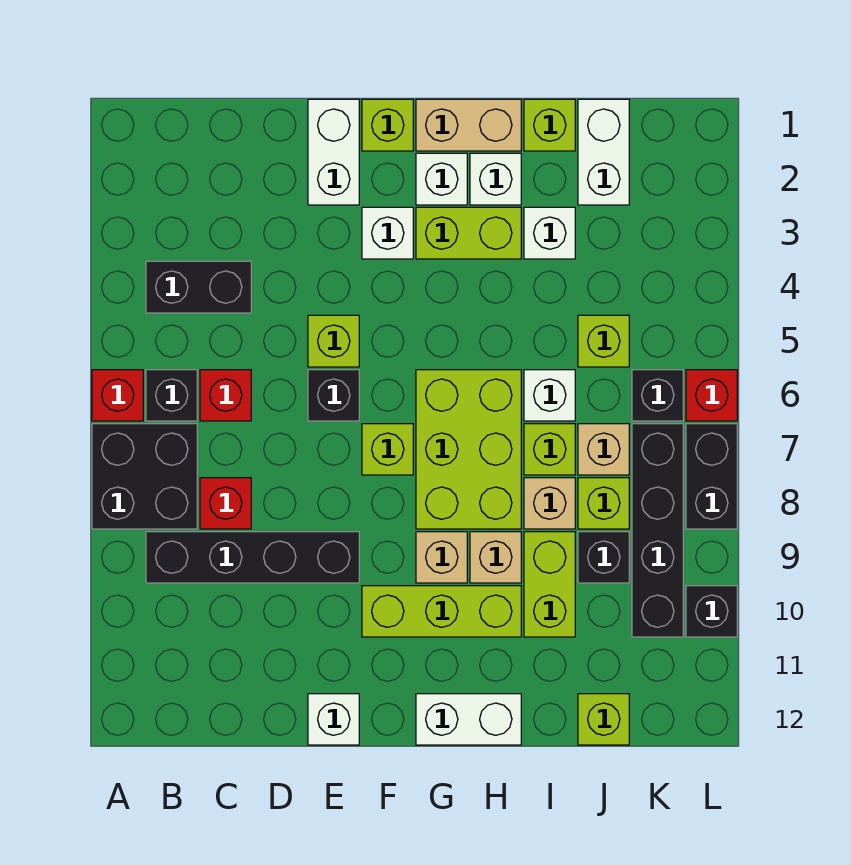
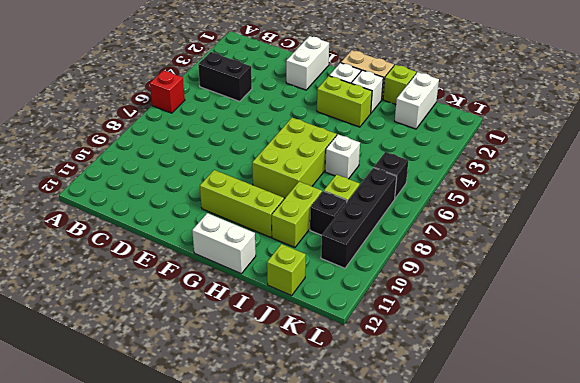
none -> black brick A7:B8 level 1
none -> black brick B6 level 1
none -> black brick B9:E9 level 1
none -> red brick C6 level 1

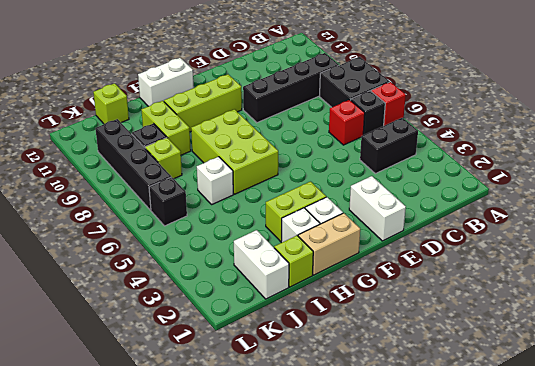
none -> red brick C8 level 1
none -> lime brick E5 level 1
none -> black brick E6 level 1
none -> white brick E12 level 1

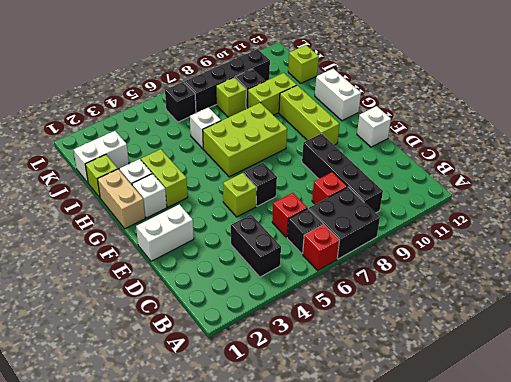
none -> lime brick F1 level 1
none -> white brick F3 level 1
none -> lime brick F7 level 1
none -> tan brick G9 level 1

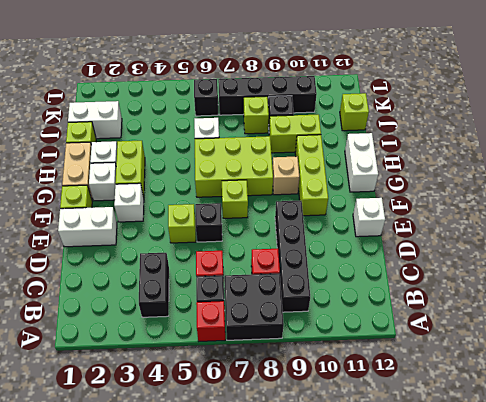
none -> tan brick H9 level 1
none -> white brick I3 level 1
none -> lime brick I7 level 1
none -> tan brick I8 level 1

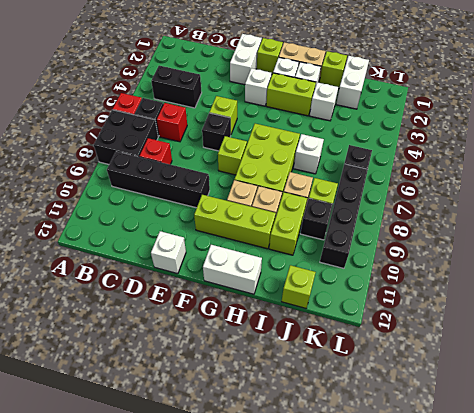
none -> lime brick I7 level 1
none -> lime brick J5 level 1
none -> tan brick J7 level 1
none -> red brick L6 level 1

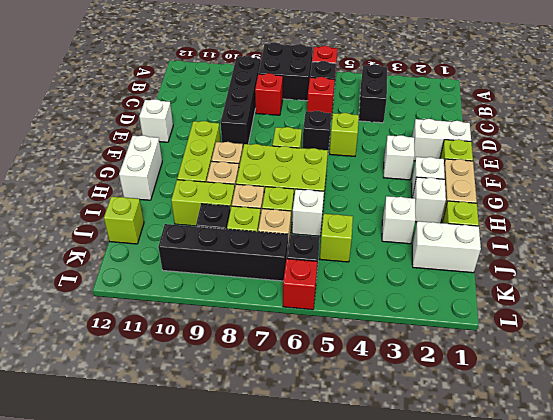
none -> lime brick G3:H3 level 1
none -> black brick L7:L8 level 1
none -> black brick L10 level 1

